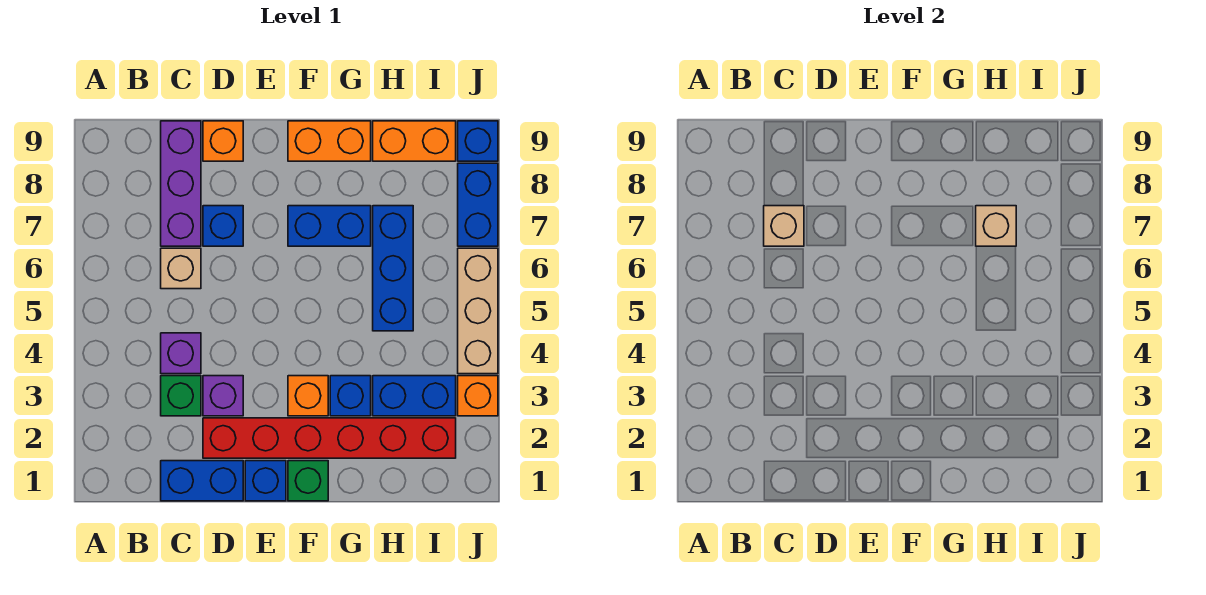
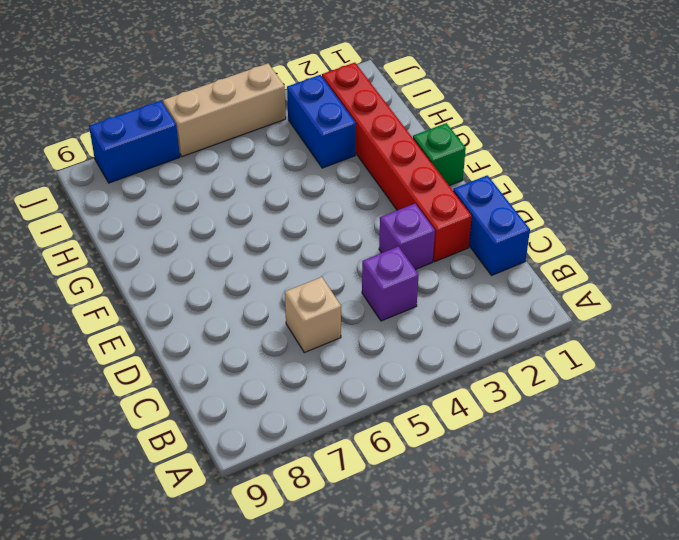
none -> green brick C3 level 1
none -> purple brick C7:C9 level 1
none -> blue brick D7 level 1

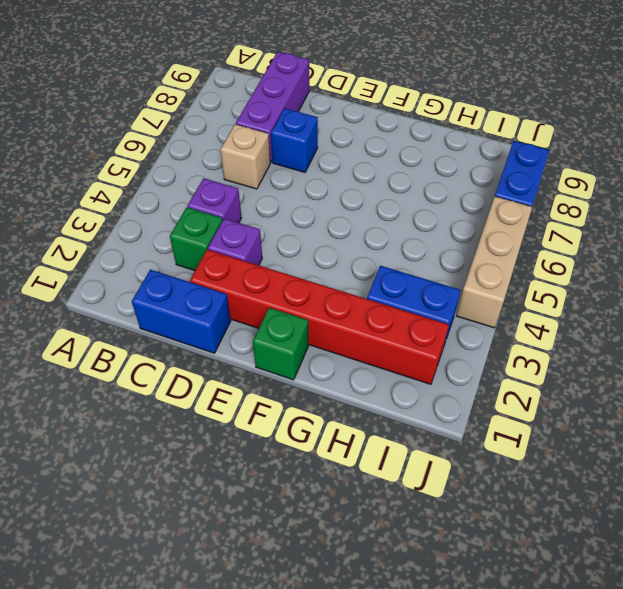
none -> orange brick D9 level 1
none -> blue brick E1 level 1
none -> orange brick F3 level 1

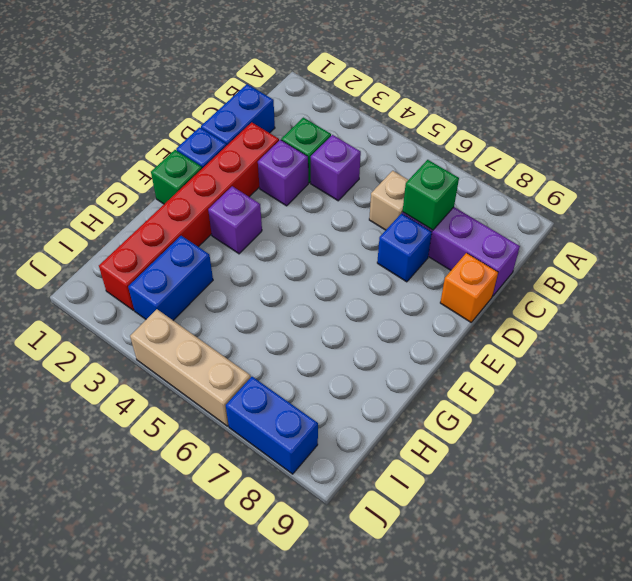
green brick C7 level 2 -> tan brick C7 level 2
purple brick F3 level 1 -> orange brick F3 level 1
none -> blue brick F7:G7 level 1
none -> orange brick F9:G9 level 1
none -> blue brick G3 level 1

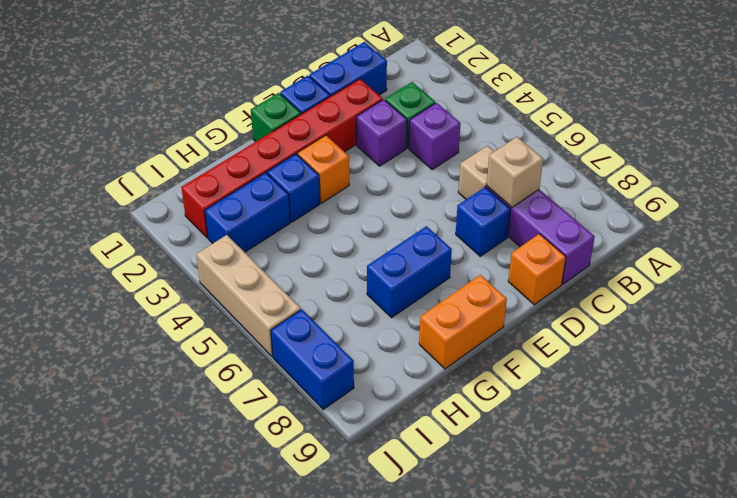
none -> blue brick H5:H7 level 1
none -> orange brick H9:I9 level 1
none -> orange brick J3 level 1

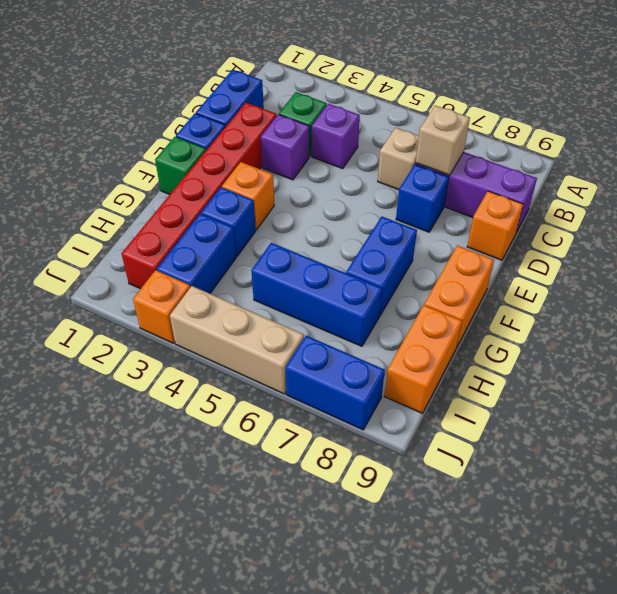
none -> blue brick J9 level 1
none -> tan brick H7 level 2

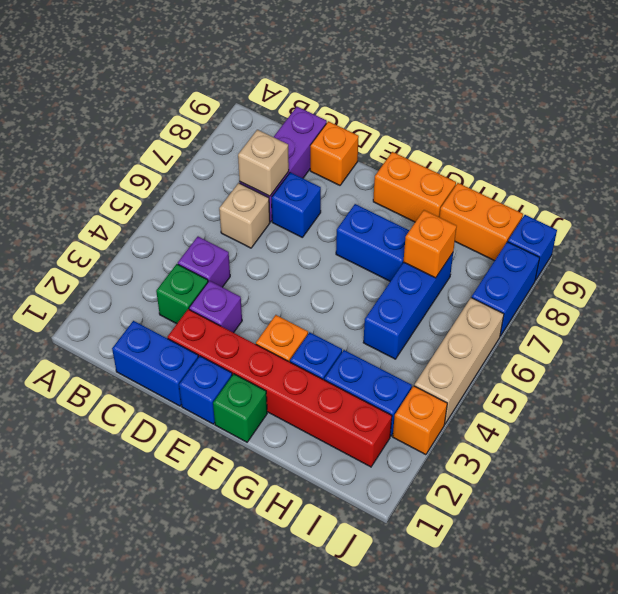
orange brick H7 level 2 -> tan brick H7 level 2

